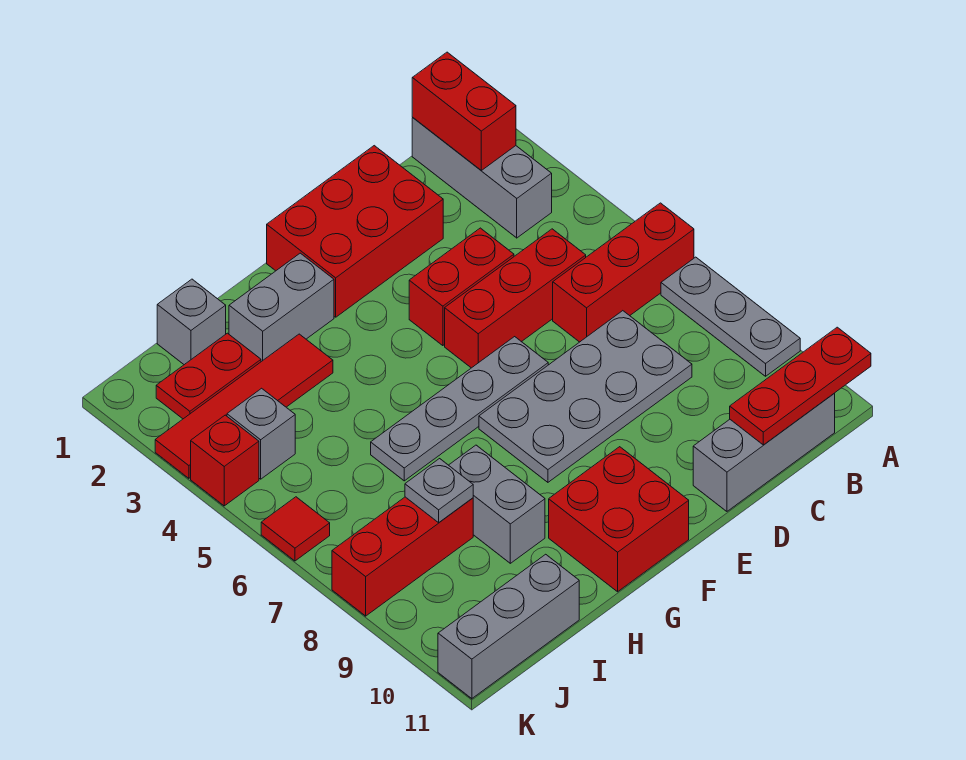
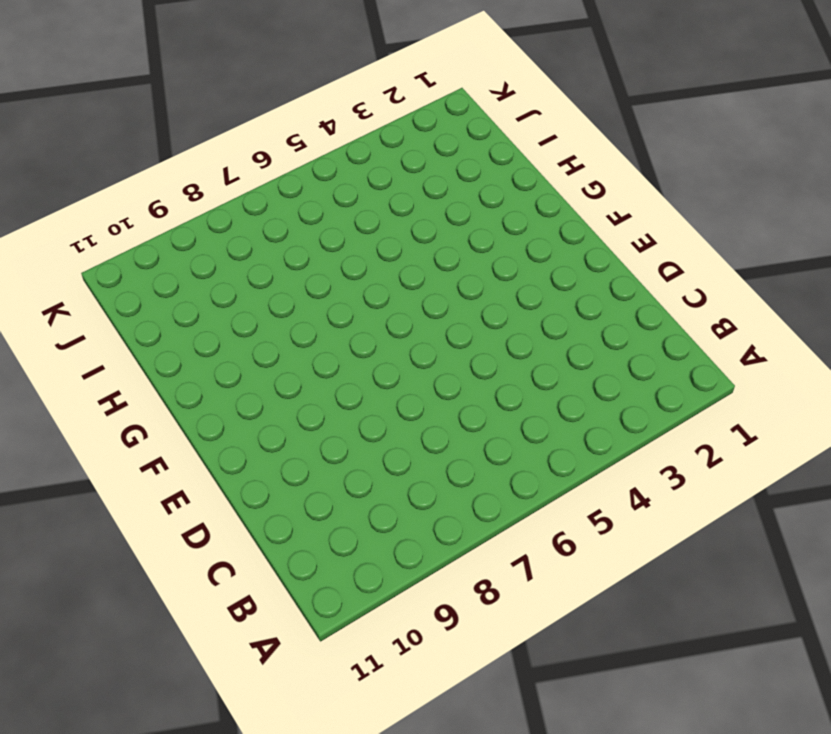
none -> red brick A6:C6 level 1
none -> grey plate A7:A9 level 1
none -> grey brick B1:B3 level 1

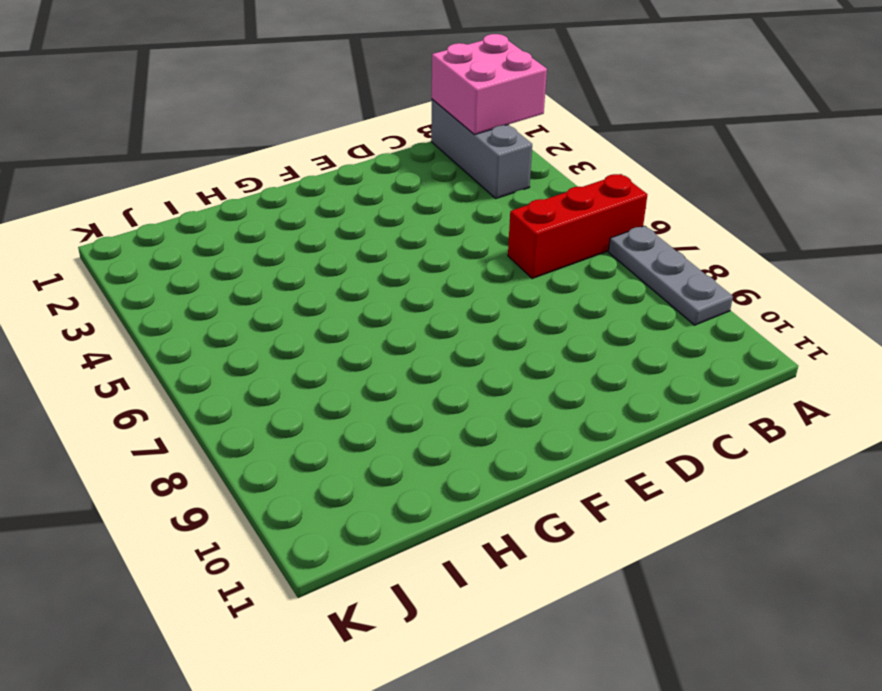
pink brick A1:B2 level 2 -> red brick B1:B2 level 2
none -> grey brick B11:D11 level 1
none -> red brick C5:E5 level 1
none -> grey plate C7:F8 level 1

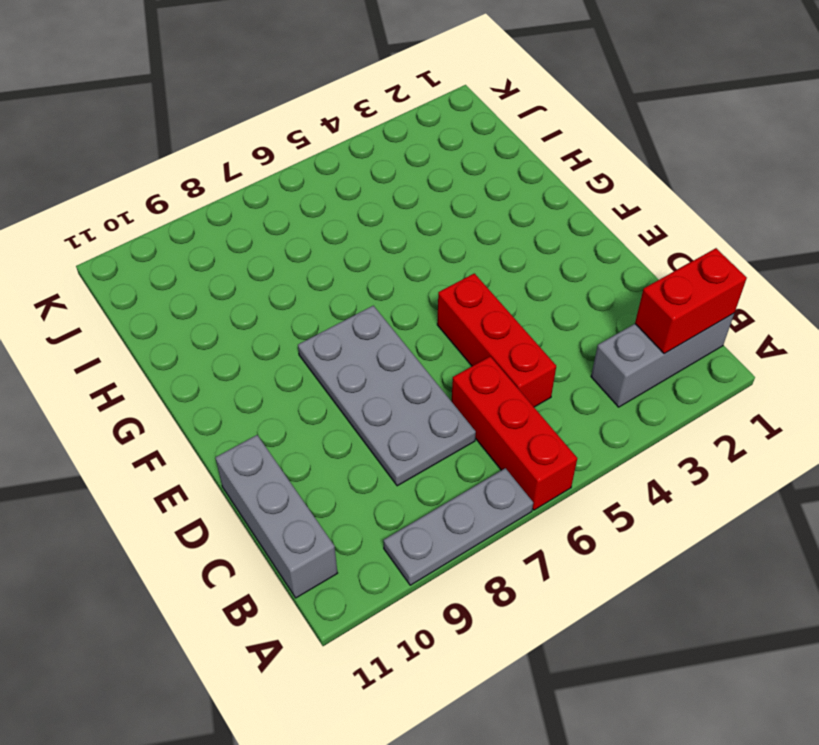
none -> red brick D1:F2 level 1
none -> red brick D4:E4 level 1
none -> grey plate E6:H6 level 1

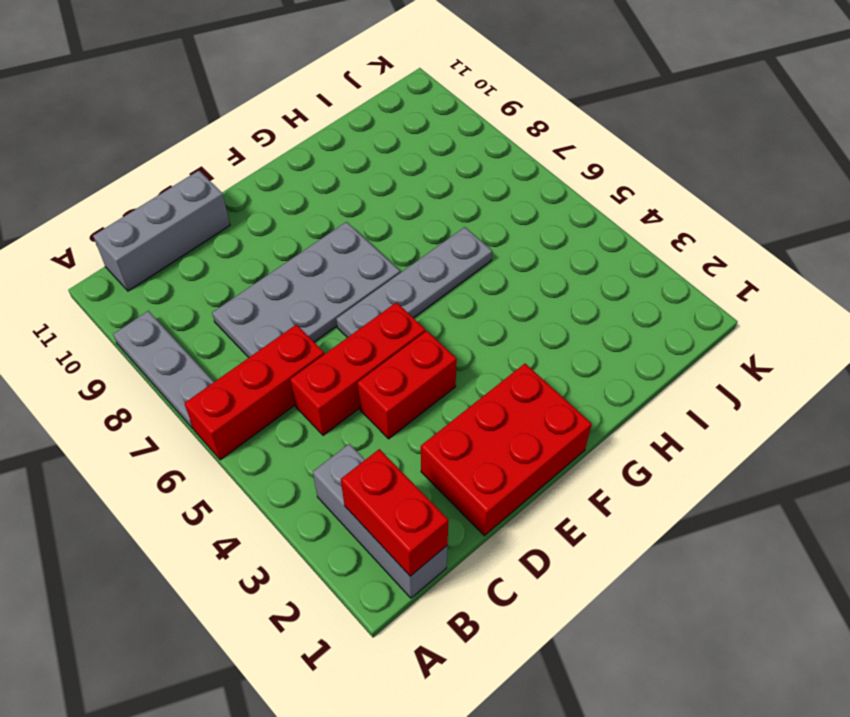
none -> red brick F10:G11 level 1
none -> grey brick G2:H2 level 1
none -> red tile H3:K3 level 1

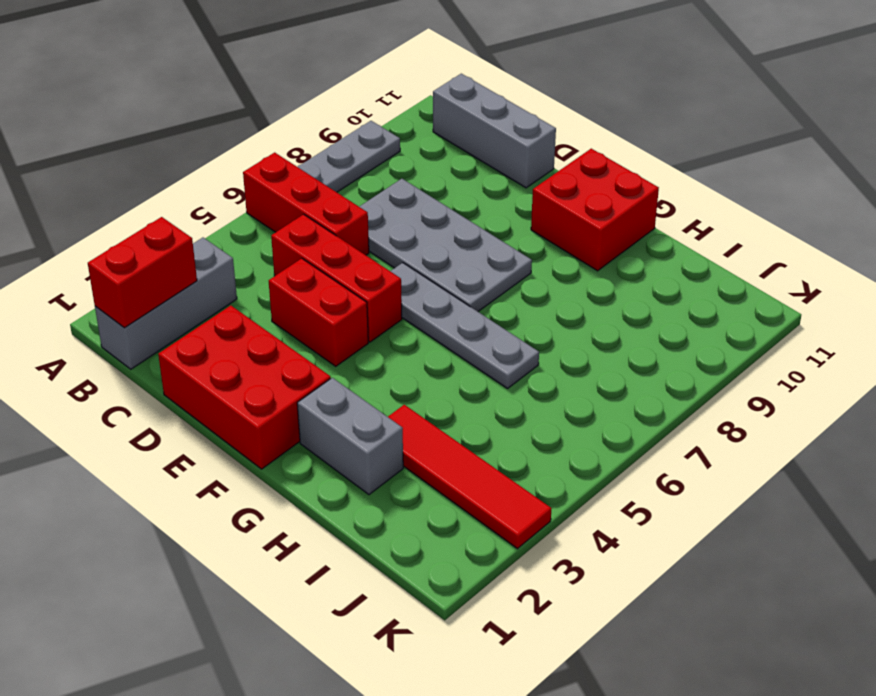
none -> grey brick H8:H9 level 1
none -> grey brick I1 level 1
none -> red plate I2:J2 level 1

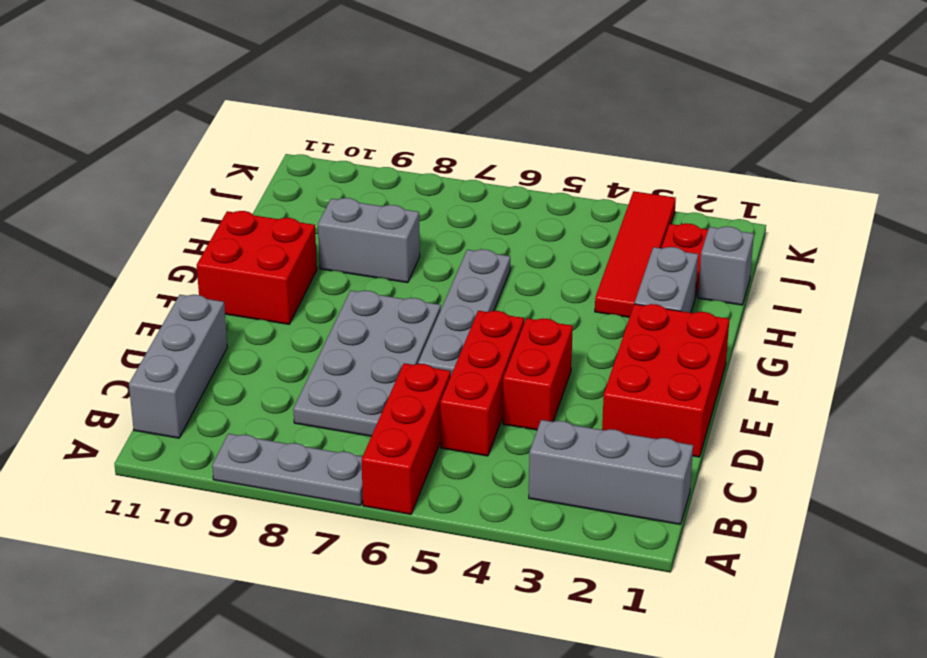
none -> red brick I8:K8 level 1
none -> grey brick I11:K11 level 1
none -> grey brick J4 level 1

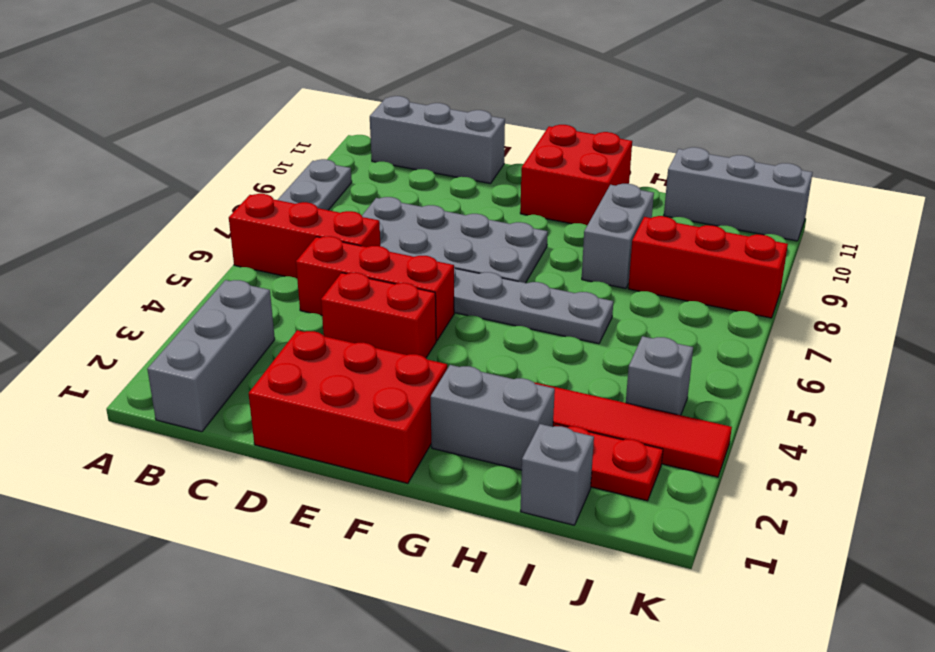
none -> red brick K4 level 1
none -> red tile K6 level 1
none -> red plate A11:C11 level 2

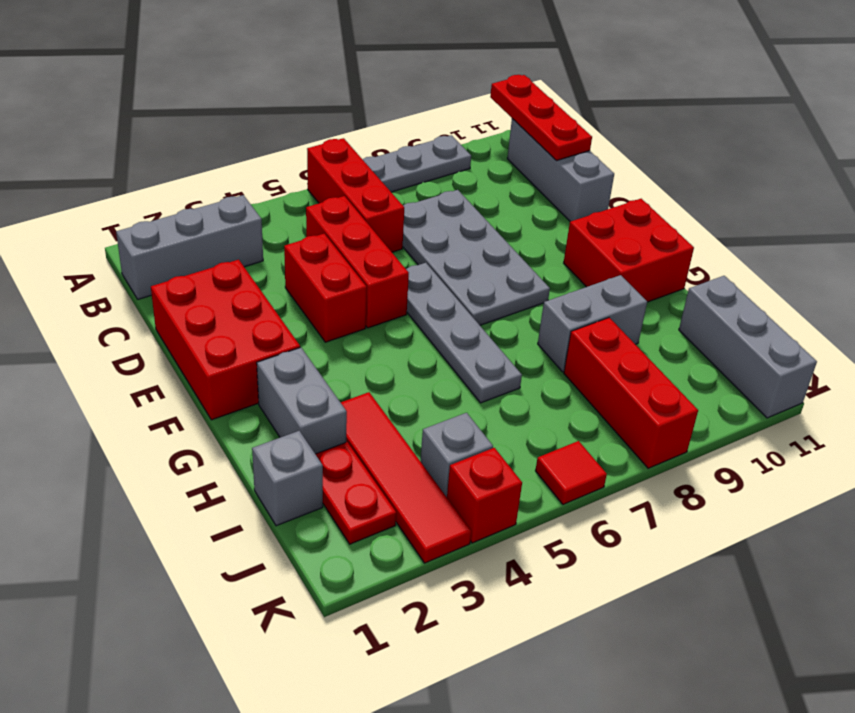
none -> red brick B1:B2 level 2
none -> grey plate I8 level 2

